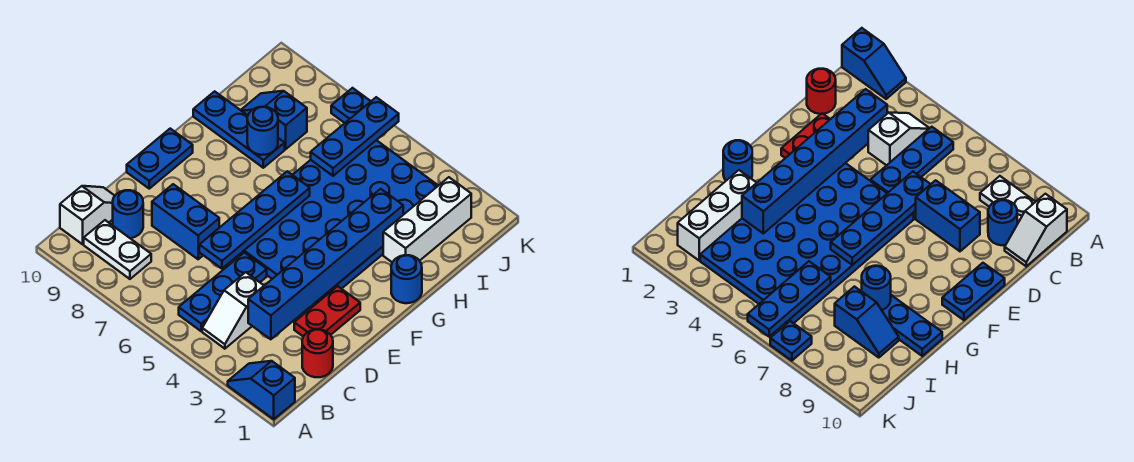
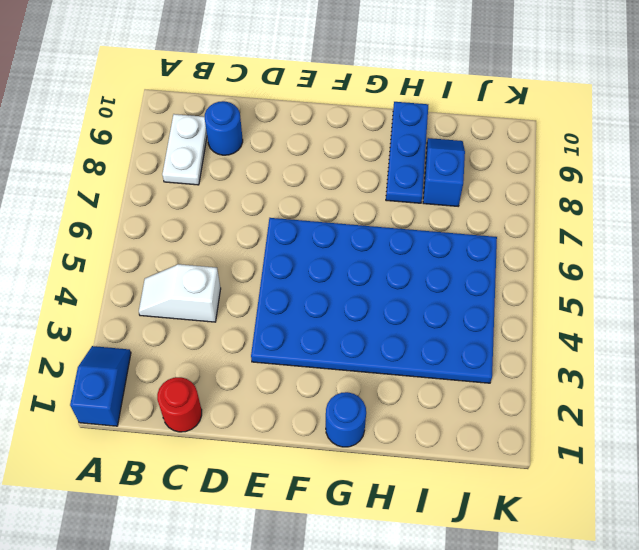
none -> blue plate B5:D5 level 1
none -> white slope B10:C10 level 1 top B
none -> red plate D2:E2 level 1

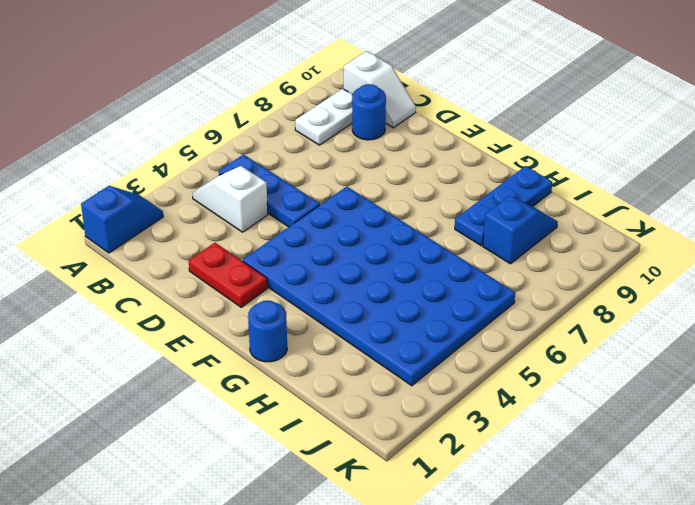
none -> red round brick C1 level 1
none -> blue brick D7:D8 level 1
none -> blue plate E10:F10 level 1

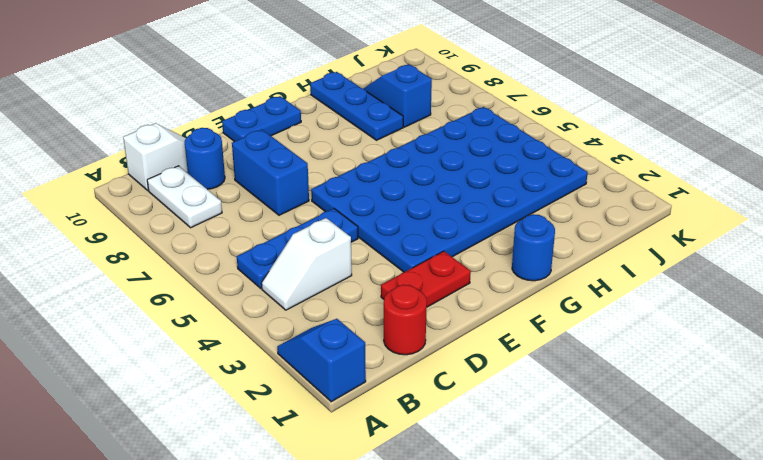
none -> white brick H2:J2 level 1
none -> blue plate K7 level 1
none -> blue brick C3:H3 level 2

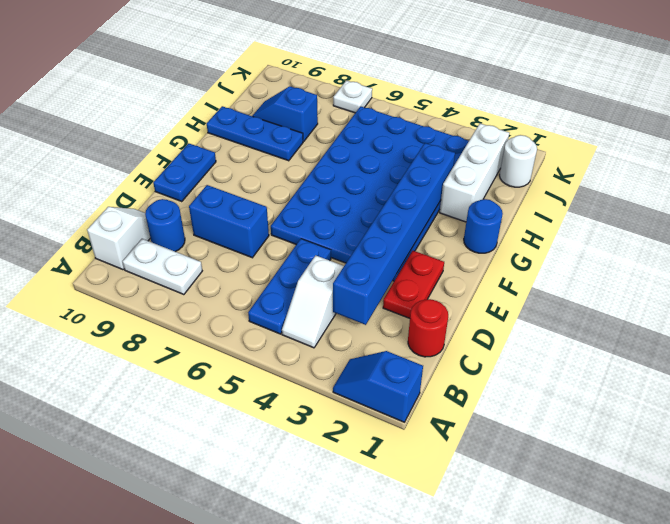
white round brick J1 level 1 -> none
white plate K7 level 1 -> blue plate K7 level 1
none -> blue plate D6:G6 level 2
none -> blue round brick H8 level 2
none -> blue plate I6:K6 level 2

